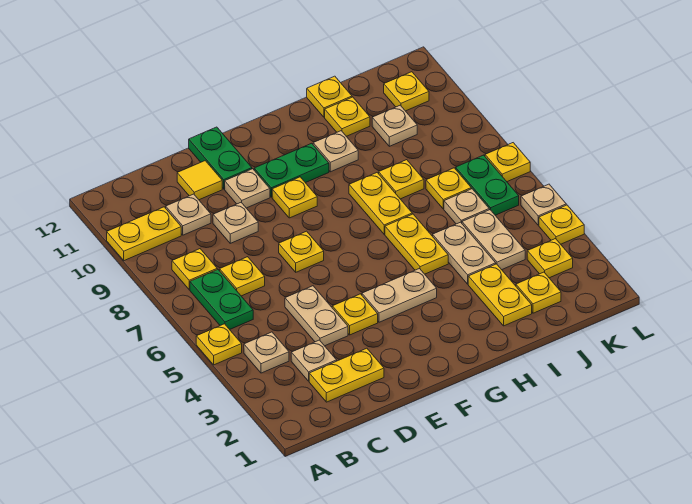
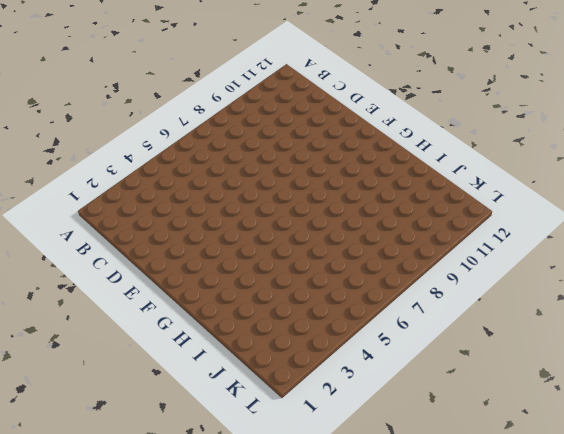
none -> yellow plate A5 level 1
none -> yellow plate A10:B10 level 1
none -> tan plate B4 level 1
none -> green plate B6:B7 level 1

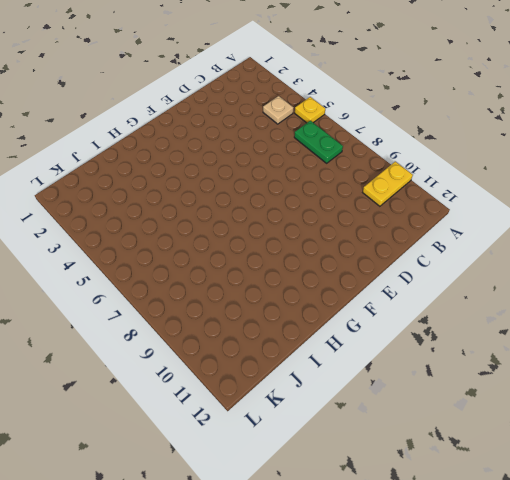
none -> yellow plate B8 level 1
none -> yellow plate C2:D2 level 1
none -> tan plate C3 level 1
none -> yellow plate C7 level 1

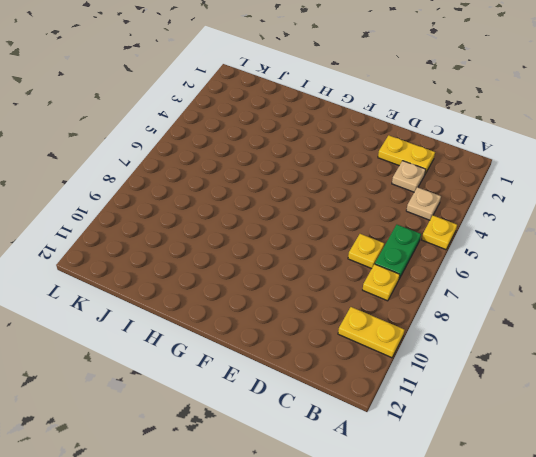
none -> tan plate C10 level 1
none -> tan plate D4:D5 level 1
none -> tan plate D9 level 1
none -> yellow tile D11 level 1

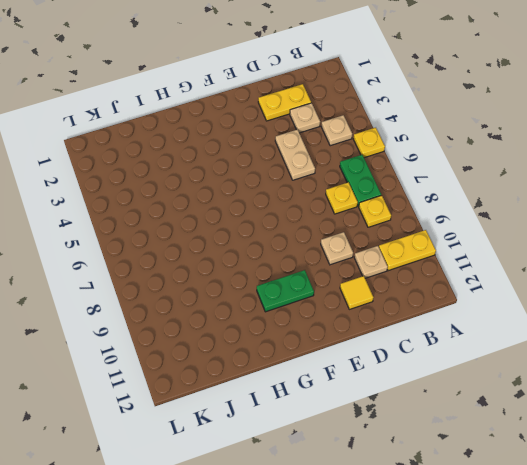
none -> yellow plate E4 level 1
none -> yellow plate E7 level 1
none -> tan plate E10 level 1
none -> green plate E11:E12 level 1

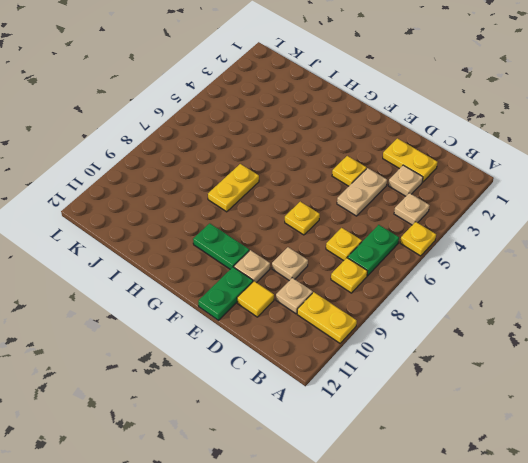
none -> tan plate F4:G4 level 1
none -> yellow plate F9 level 1
none -> yellow plate H5:H6 level 1
none -> tan plate H10 level 1

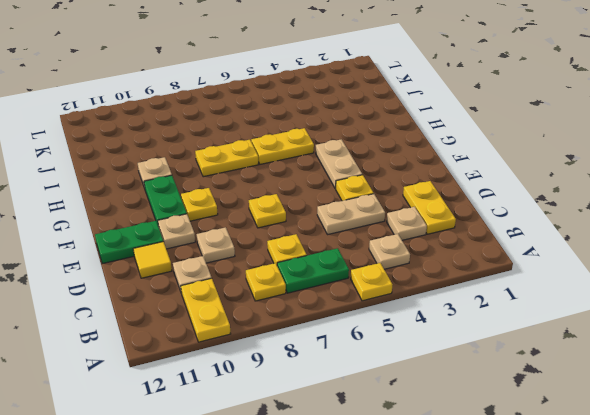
none -> yellow plate I2:I3 level 1
none -> tan plate I4:I5 level 1
none -> yellow plate I8 level 1
none -> yellow plate I11 level 1

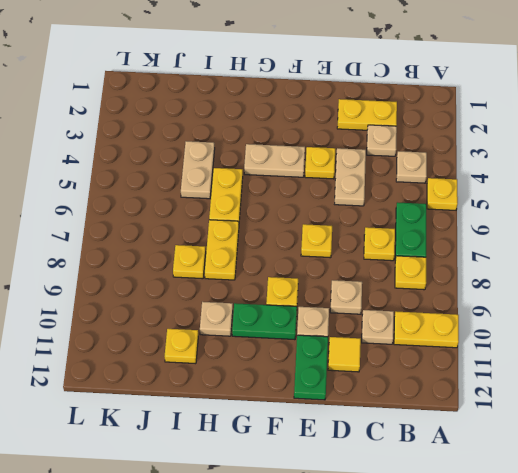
none -> yellow plate I2:I3 level 1
none -> yellow plate I12 level 1
none -> yellow plate J2 level 1
none -> tan plate J4:J5 level 1

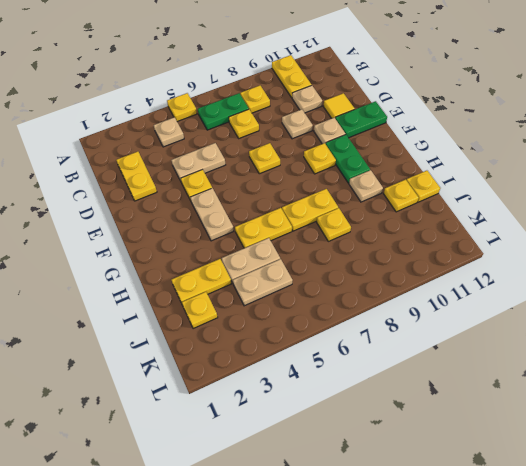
none -> tan plate C3 level 1
none -> tan plate J6 level 1
none -> yellow plate J7 level 1
none -> tan plate J10 level 1

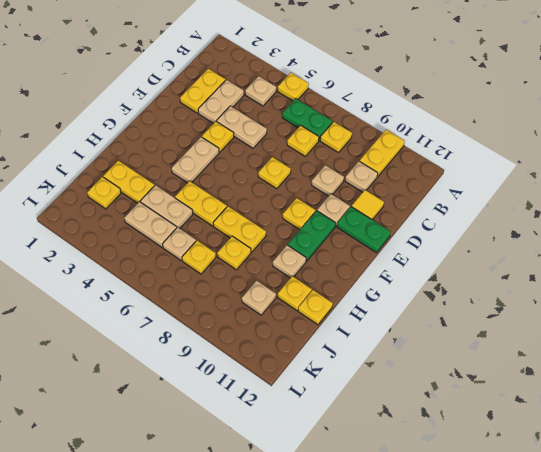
tan plate C3:D3 level 1 -> tan plate C3 level 1
none -> yellow plate K3 level 1
none -> green plate K6:K7 level 1
none -> yellow plate K11 level 1
none -> yellow plate L4 level 1

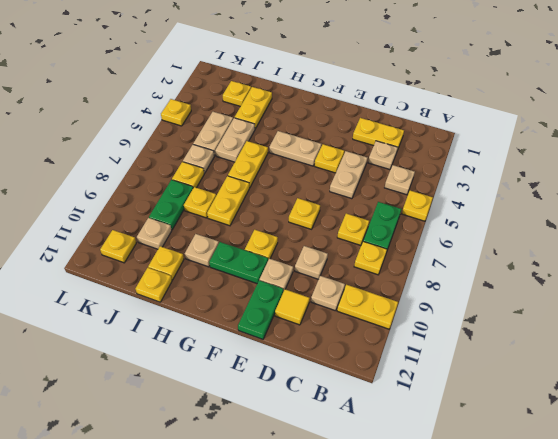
green plate J8:J9 level 1 -> green plate K6:K7 level 1
none -> yellow plate K3 level 1
none -> tan plate L5 level 1
none -> yellow plate L7 level 1

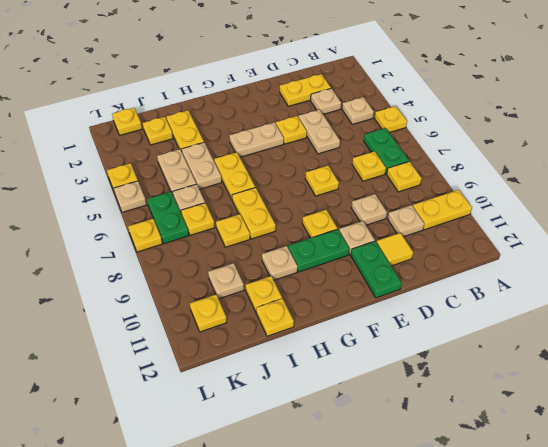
yellow plate K1 level 1 -> yellow plate K3 level 1

